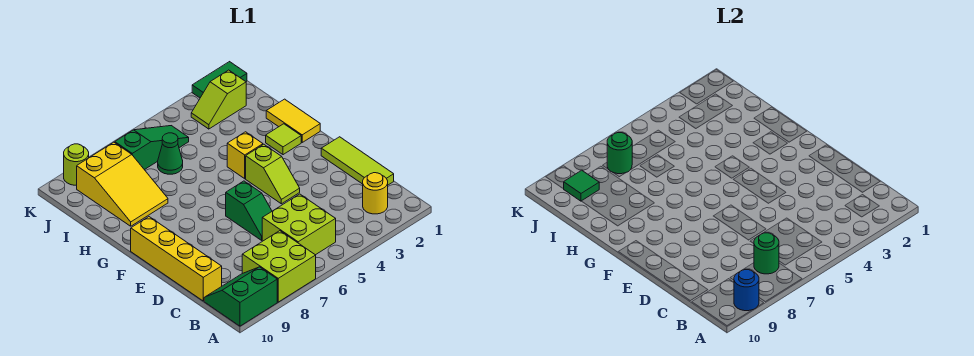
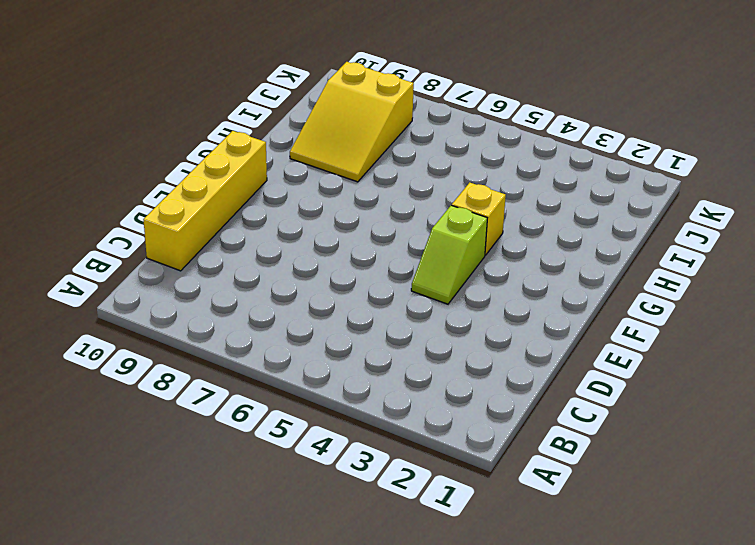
none -> lime brick A7:B8 level 1
none -> green slope A9:B10 level 1 top A
none -> yellow round brick B2 level 1

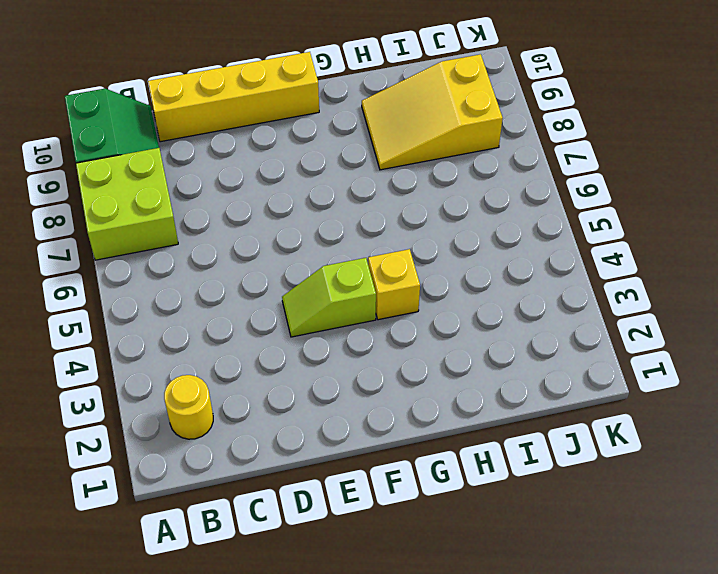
none -> lime brick B5:C6 level 1
none -> lime tile C1:E1 level 1
none -> green slope D6:E6 level 1 top E

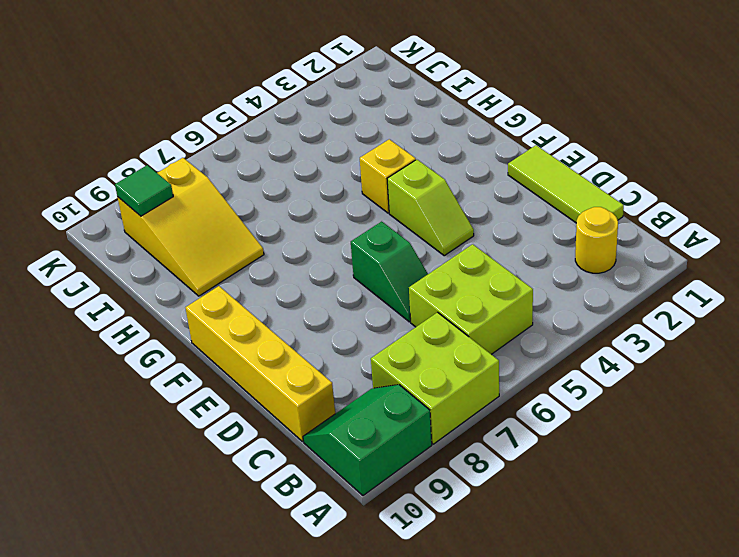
none -> yellow tile G1:H1 level 1
none -> lime tile G2 level 1
none -> green cone I6 level 1

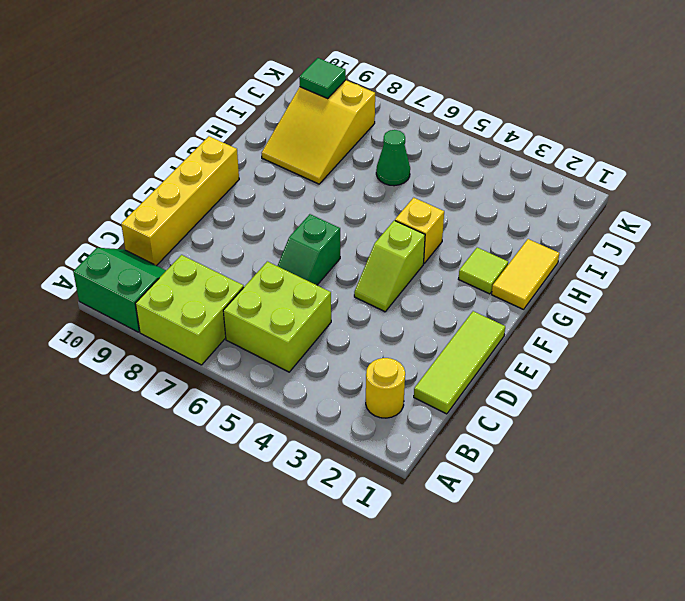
none -> lime slope J2:J3 level 1 top 2
none -> green slope J5:J7 level 1 top 7
none -> green tile K1:K2 level 1

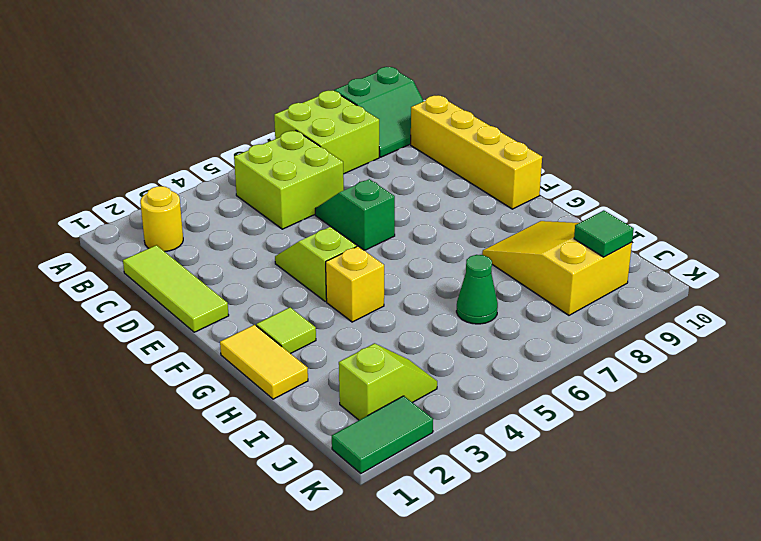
none -> green slope J5:J7 level 1 top 7
none -> lime round brick K9 level 1
none -> blue round brick A9 level 2

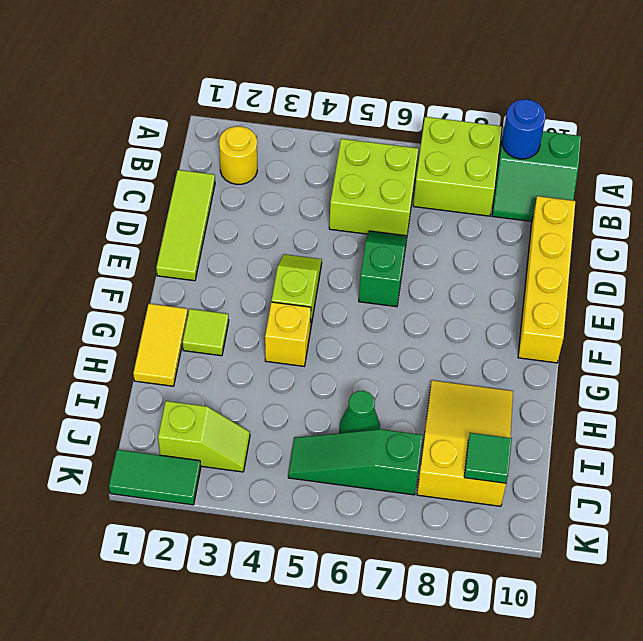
none -> lime round brick K9 level 1
none -> green round brick B7 level 2
none -> green round brick J7 level 2

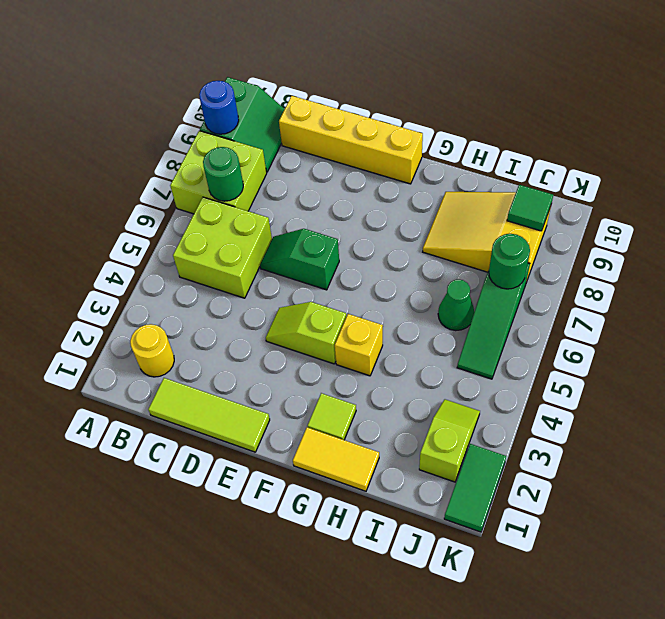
none -> lime round brick K9 level 1

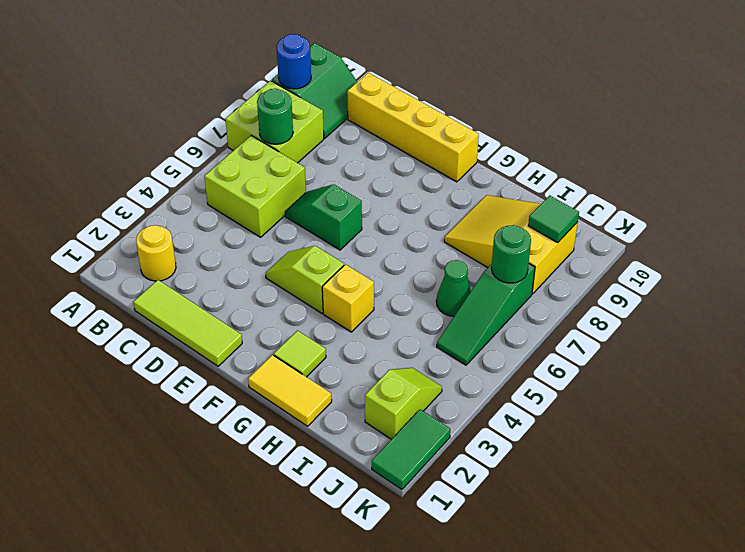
none -> lime round brick K9 level 1

